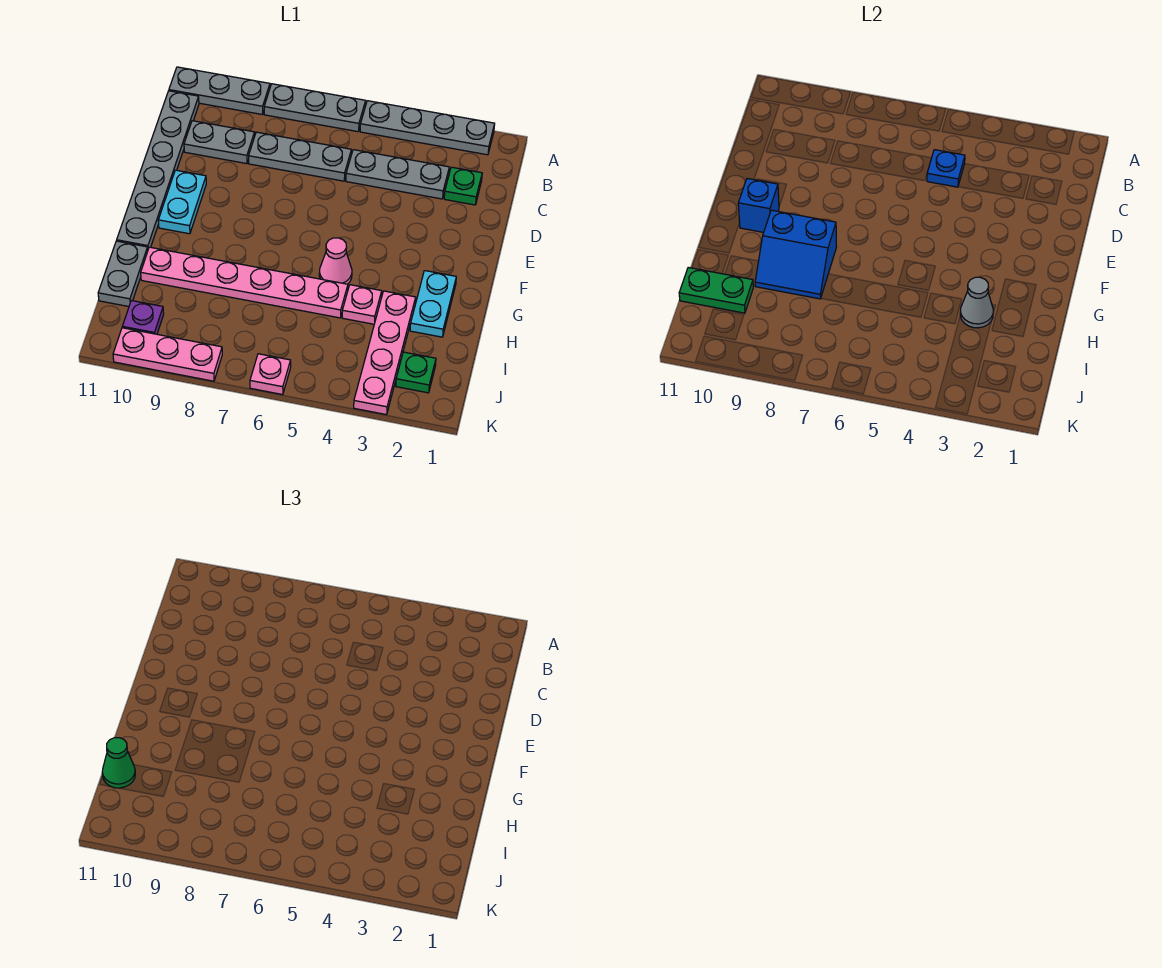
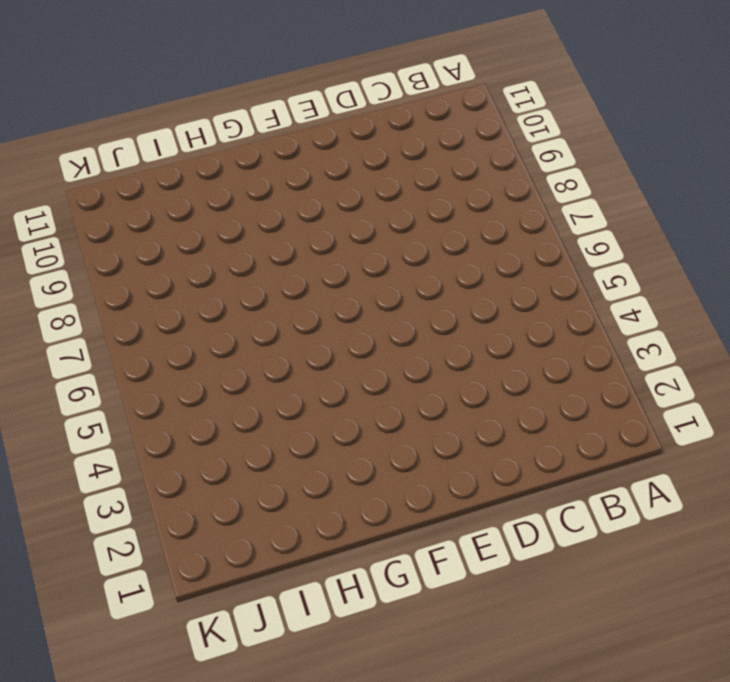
none -> grey plate A2:A5 level 1
none -> grey plate A6:A8 level 1
none -> grey plate A9:A11 level 1

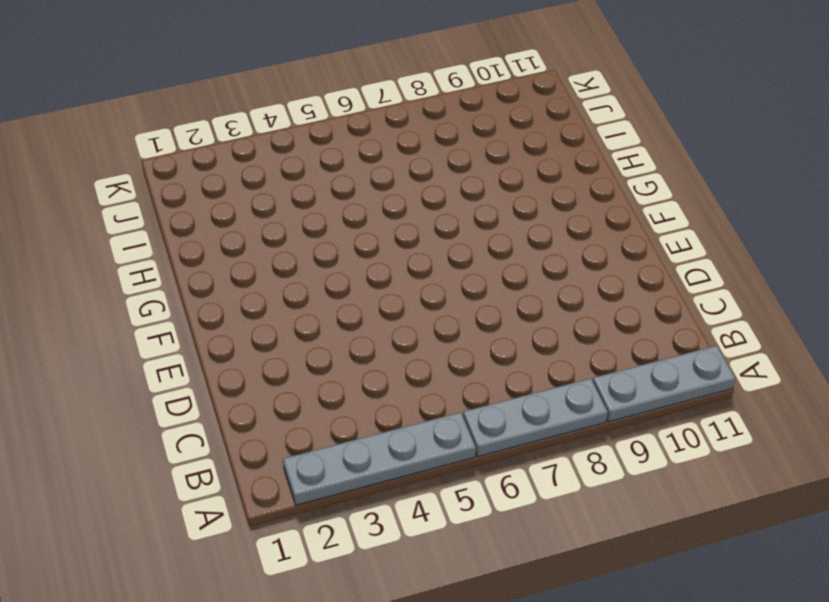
none -> grey plate B11:G11 level 1
none -> green plate C2 level 1
none -> grey plate C3:C5 level 1

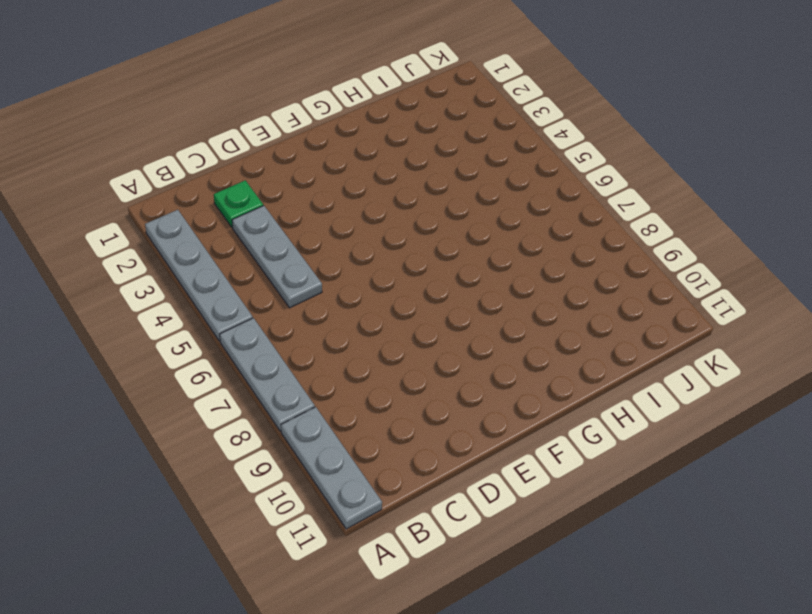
none -> grey plate B11:G11 level 1
none -> grey plate C6:C8 level 1
none -> grey plate C9:C10 level 1

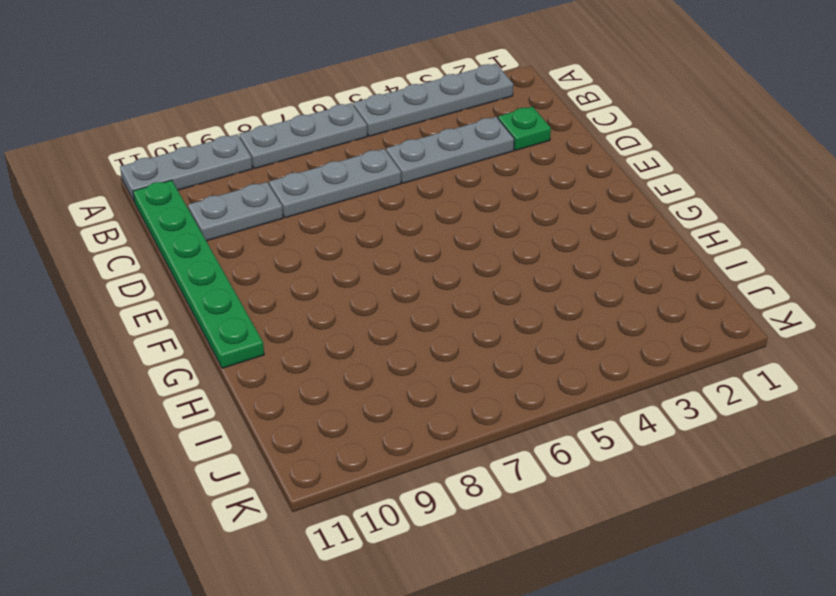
green plate B11:G11 level 1 -> grey plate B11:G11 level 1
none -> cyan plate E10:F10 level 1
none -> cyan plate G2:H2 level 1
none -> pink cone G5 level 1

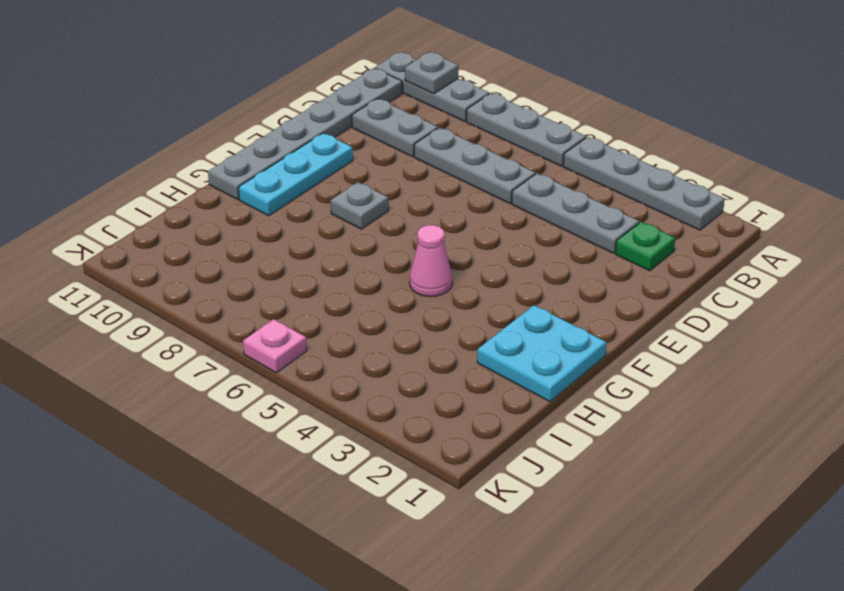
grey plate A10 level 2 -> none
cyan plate E10:G10 level 1 -> cyan plate E10:F10 level 1
grey plate F8 level 1 -> none
cyan plate G1:H2 level 1 -> cyan plate G2:H2 level 1
none -> pink plate H3:K3 level 1
none -> pink plate H4 level 1
none -> pink plate H5:H10 level 1

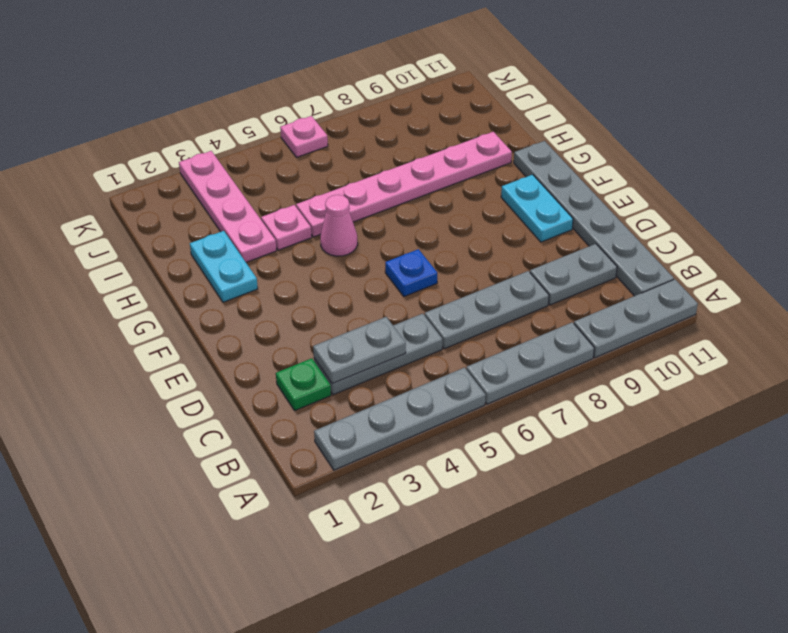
grey plate C3:C4 level 2 -> grey plate H11:I11 level 1
blue plate E6 level 1 -> blue plate C5 level 2
none -> green plate J2 level 1
none -> purple plate J10 level 1
none -> pink plate K8:K10 level 1

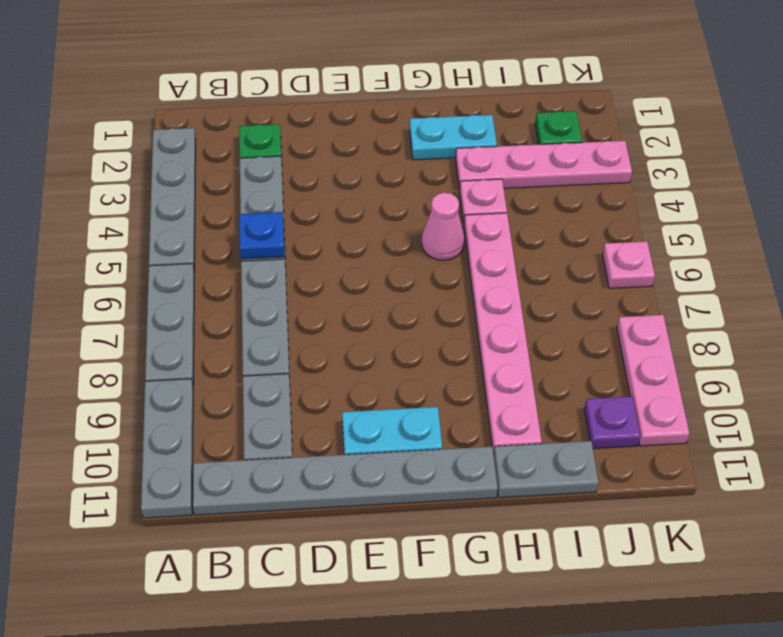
none -> blue brick F10 level 2
none -> blue slope G8:H9 level 2 top G
none -> grey cone H3 level 2

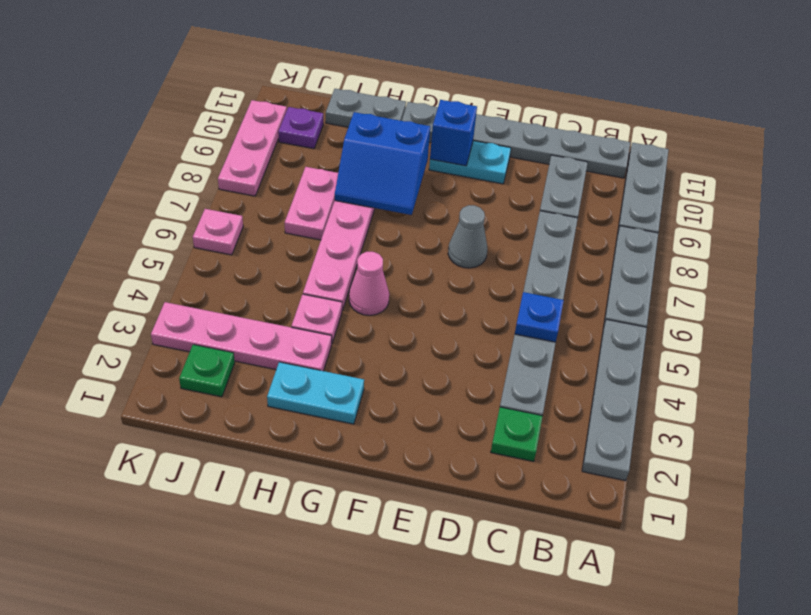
grey cone E7 level 1 -> grey cone H3 level 2
blue slope G8:H9 level 2 top 9 -> blue slope G8:H9 level 2 top G
pink plate I7:I8 level 1 -> none
none -> green plate I10:I11 level 2
none -> green cone I11 level 3

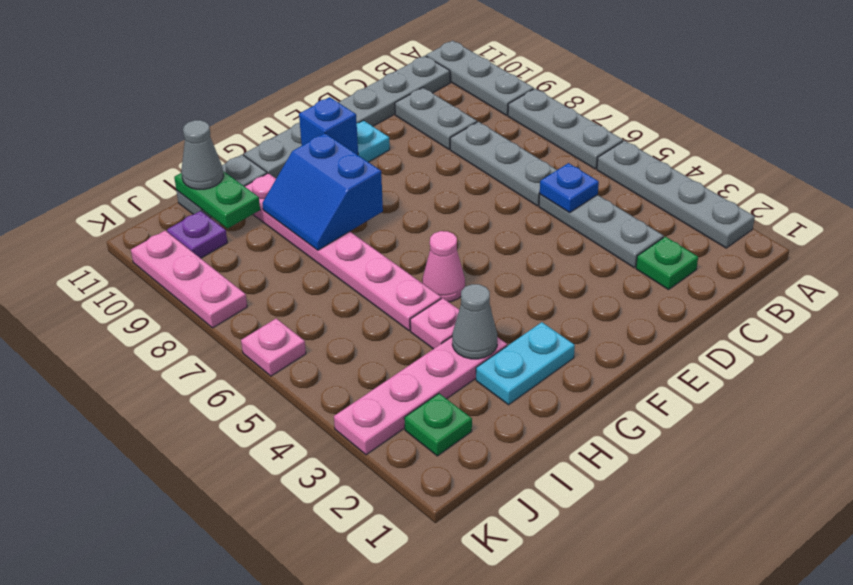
grey cone I11 level 3 -> green cone I11 level 3

